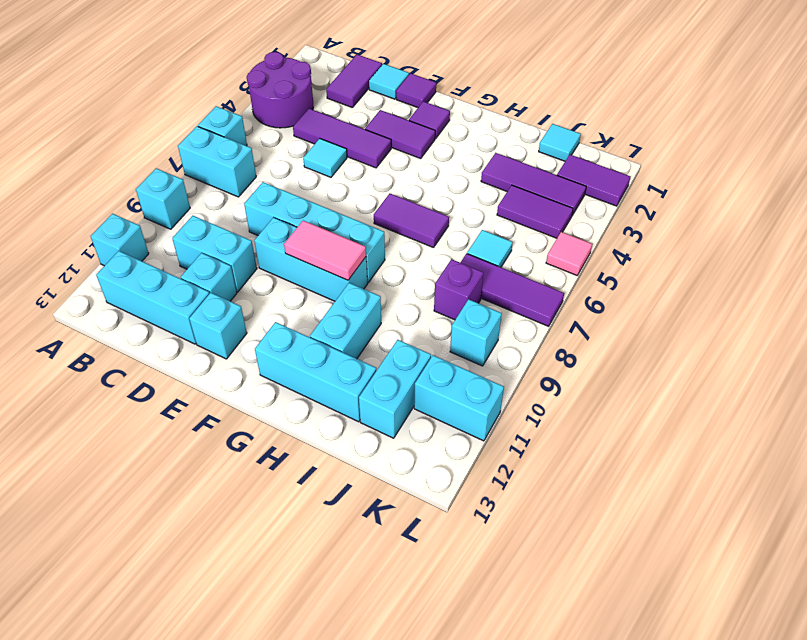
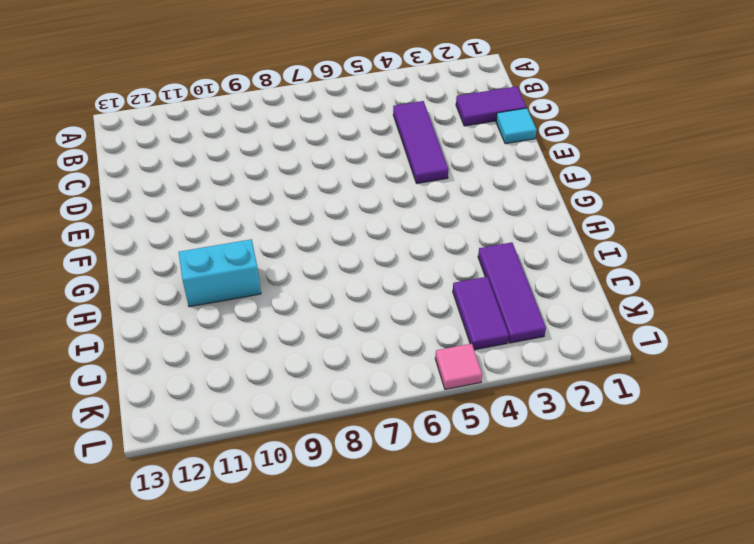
none -> purple round brick A3:B4 level 1
none -> cyan brick A6 level 1
none -> cyan brick A7:B7 level 1
none -> cyan brick A9 level 1

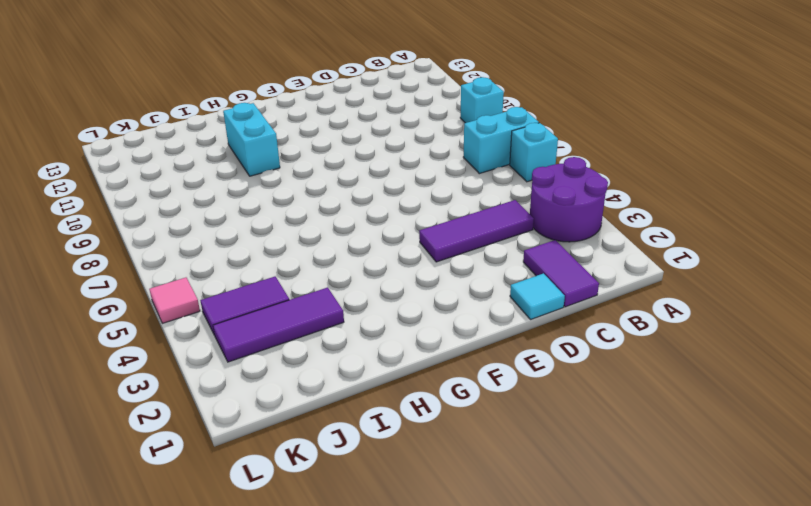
none -> cyan brick A11 level 1
none -> cyan brick B12:D12 level 1
none -> cyan brick C10:D10 level 1
none -> cyan tile D5 level 1

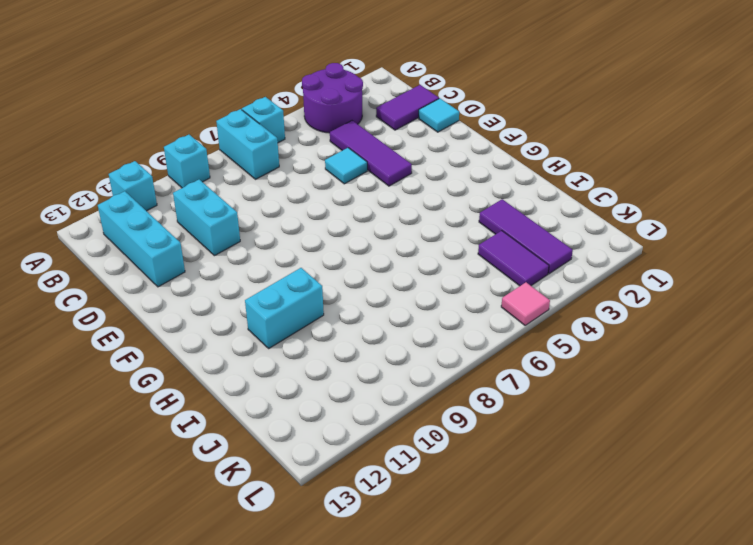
none -> cyan brick D8:G8 level 1
none -> cyan brick D11 level 1
none -> purple tile E1 level 1
none -> purple tile E3:F3 level 1

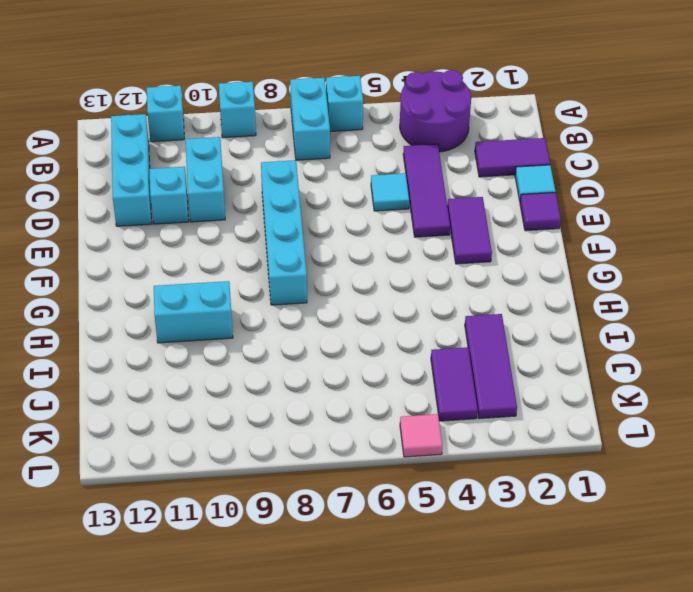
none -> cyan brick E9:G9 level 1
none -> cyan brick E12 level 1
none -> purple tile F2 level 1
none -> purple tile G6:H6 level 1

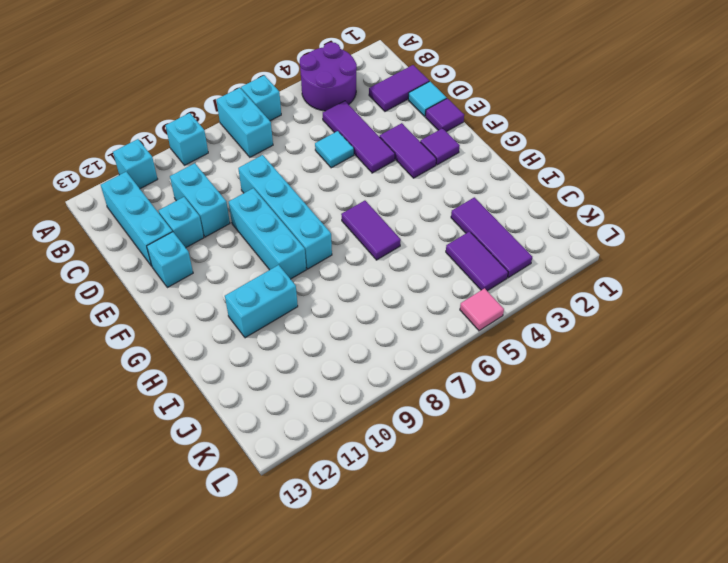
none -> cyan brick G12:I12 level 1
none -> cyan tile J1 level 1
none -> cyan tile J6 level 1
none -> purple tile J7:L7 level 1

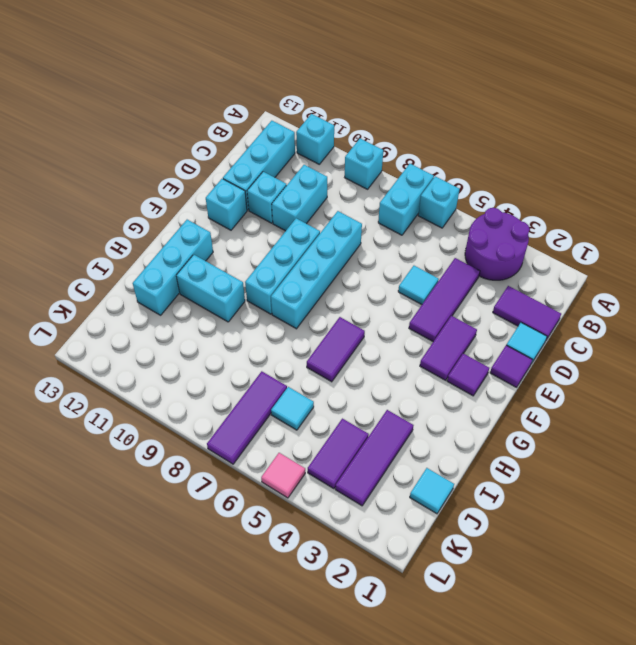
none -> purple brick J8 level 1
none -> cyan brick J11:J12 level 1
none -> purple tile K2:L2 level 1
none -> cyan brick K9 level 1

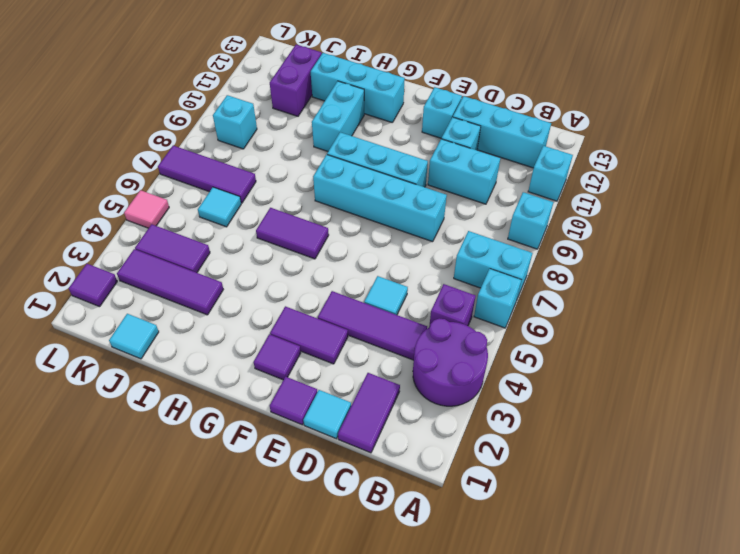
purple brick B5 level 1 -> purple brick J8 level 1
purple brick J11:J12 level 1 -> cyan brick J11:J12 level 1
purple tile L2 level 1 -> purple tile K2:L2 level 1
none -> cyan brick K11:L11 level 1
none -> pink tile F9:G9 level 2

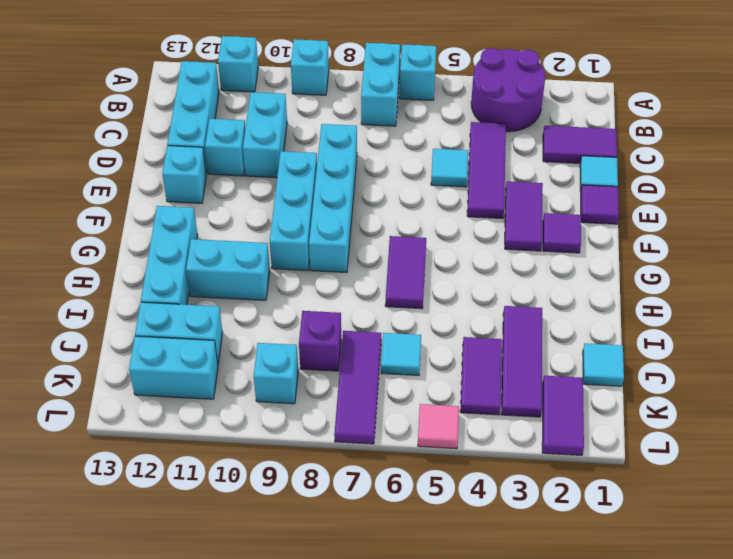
cyan brick K11:K12 level 1 -> cyan brick K11:L11 level 1
none -> pink tile F9:G9 level 2

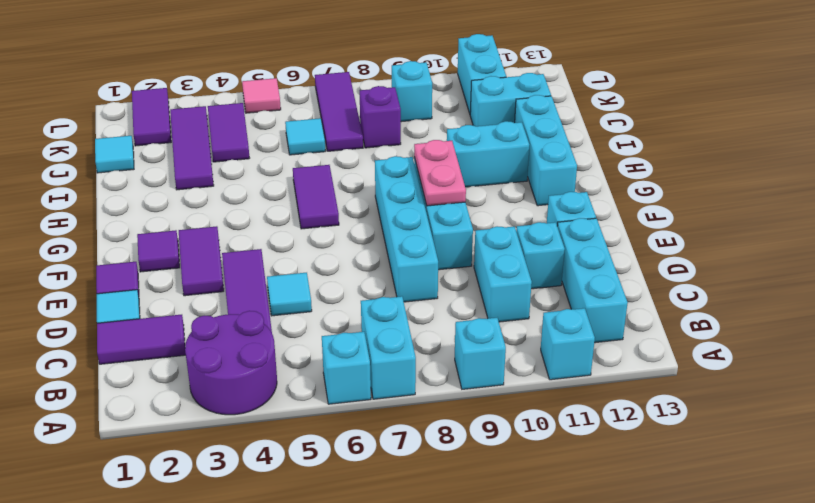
pink plate F9:G9 level 2 -> pink tile F9:G9 level 2

